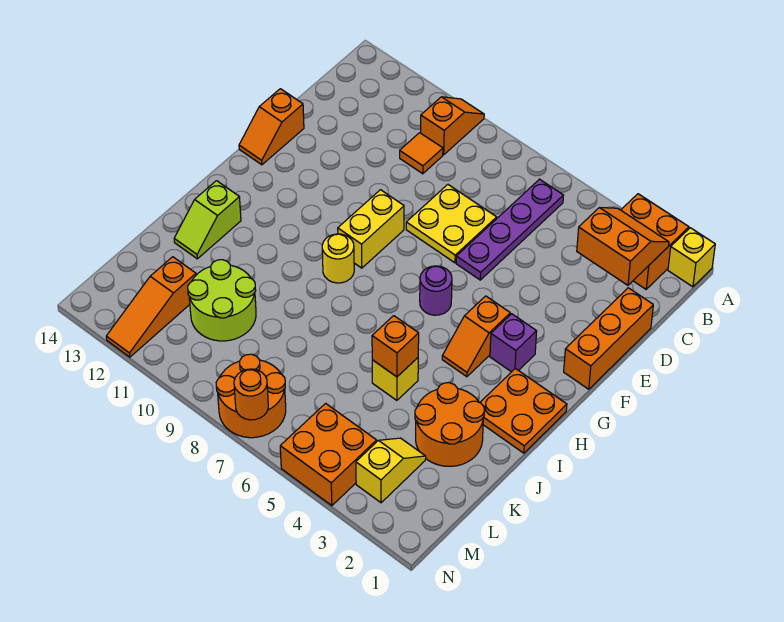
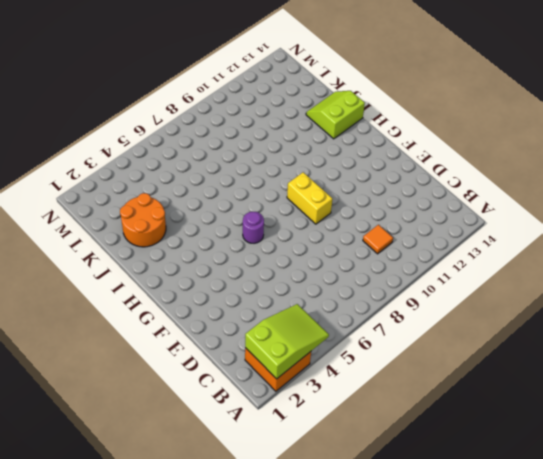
lime slope A2:B4 level 2 top 2 -> orange slope B2:C3 level 2 top C
lime slope I13:J14 level 1 top I -> lime slope I13:J13 level 1 top I
none -> yellow brick A1 level 1
none -> orange slope A10:B10 level 1 top B
none -> purple plate B6:E6 level 1

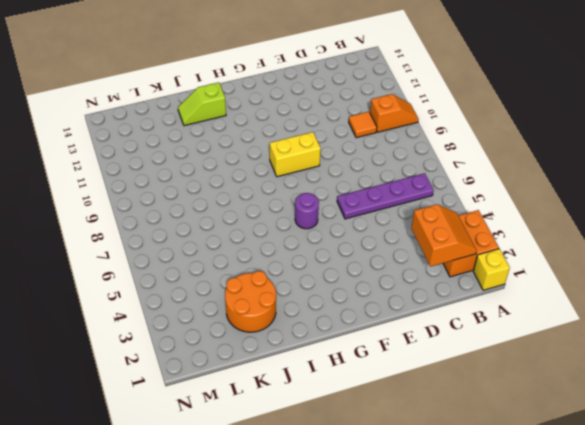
none -> orange brick D1:F1 level 1
none -> yellow plate D7:E8 level 1
none -> orange slope E14:F14 level 1 top E

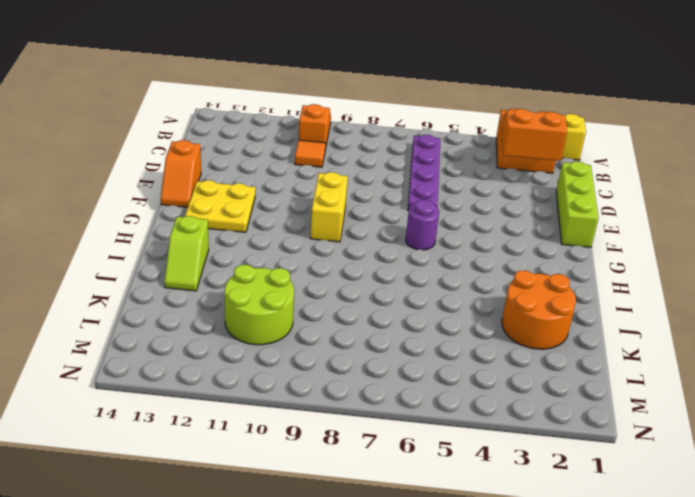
lime brick D1:F1 level 1 -> orange brick D1:F1 level 1
yellow plate F12:G13 level 1 -> yellow plate D7:E8 level 1
none -> purple brick G3 level 1
none -> orange slope G4:H4 level 1 top G
none -> orange plate H1:I2 level 1

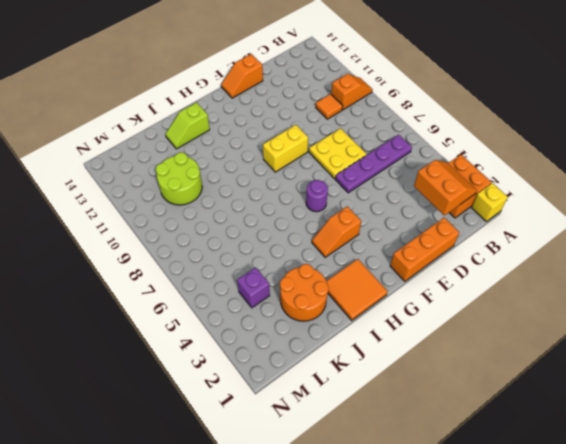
orange tile H1:I2 level 1 -> orange plate H1:I2 level 1
purple brick L4 level 1 -> purple brick G3 level 1
none -> yellow round brick H9 level 1
none -> yellow brick J5 level 1
none -> yellow slope L3:M3 level 1 top M

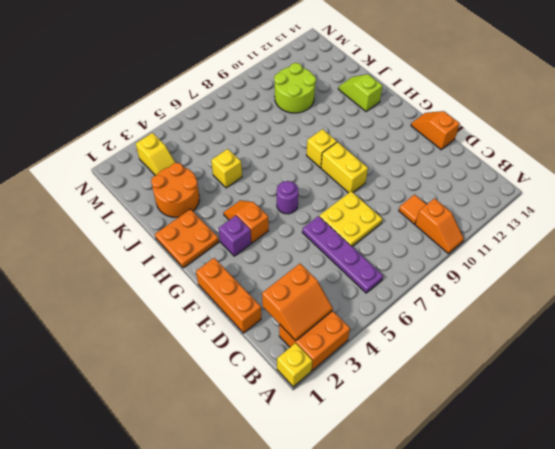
yellow brick H9 level 1 -> yellow round brick H9 level 1
none -> orange slope L12:N12 level 1 top L
none -> orange brick M4:N5 level 1
none -> orange round brick M7:N8 level 1

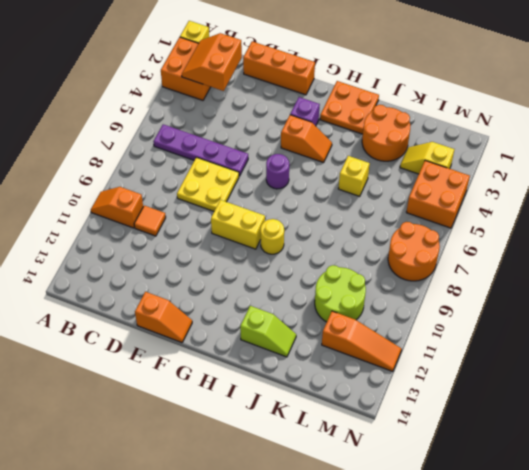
none -> orange brick J5 level 2
none -> orange round brick N7 level 2

